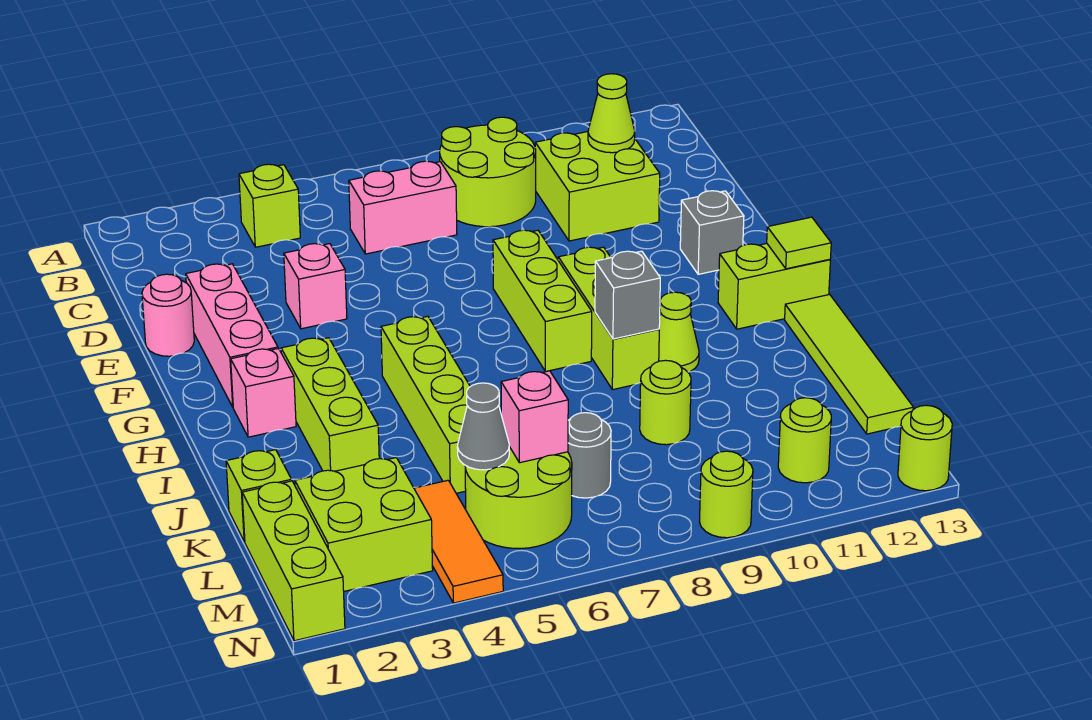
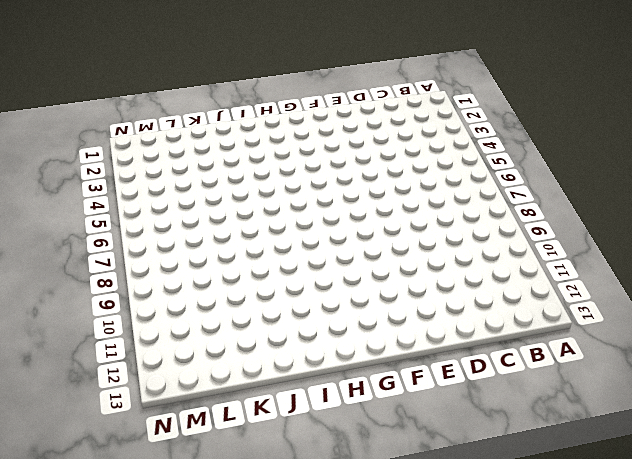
none -> lime brick B4 level 1
none -> lime round brick B8:C9 level 1
none -> pink brick C6:C7 level 1
none -> lime brick C10:D11 level 1

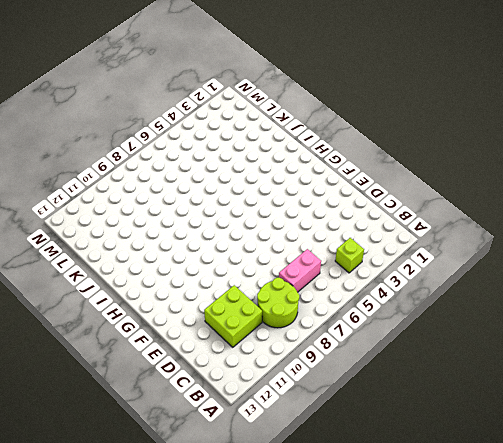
none -> pink round brick E1 level 1
none -> pink brick E2:G2 level 1
none -> pink brick E4 level 1
none -> lime brick F8:H8 level 1

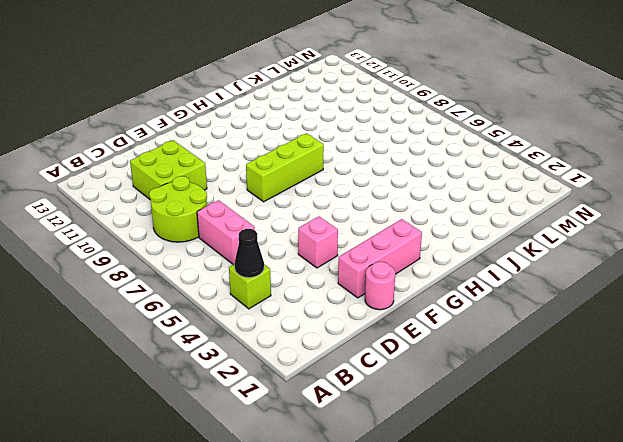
black cone B4 level 2 -> none
none -> grey brick F12 level 1
none -> lime brick G9:I9 level 1
none -> pink brick H2 level 1
none -> lime brick H3:J3 level 1

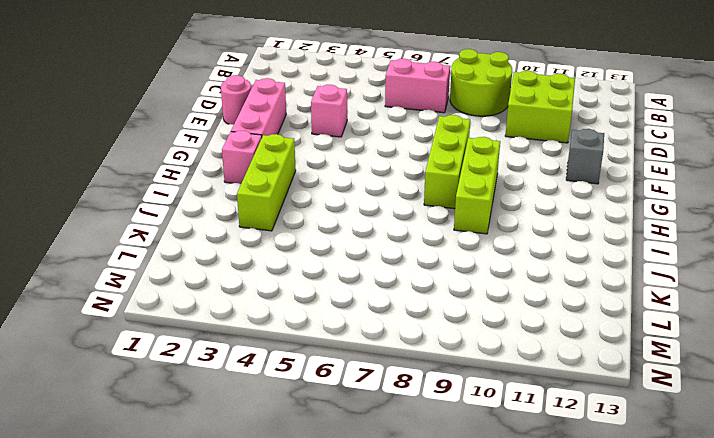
none -> lime brick B4 level 1
none -> lime brick H5:K5 level 1
none -> lime brick H12:H13 level 1
none -> lime cone I10 level 1

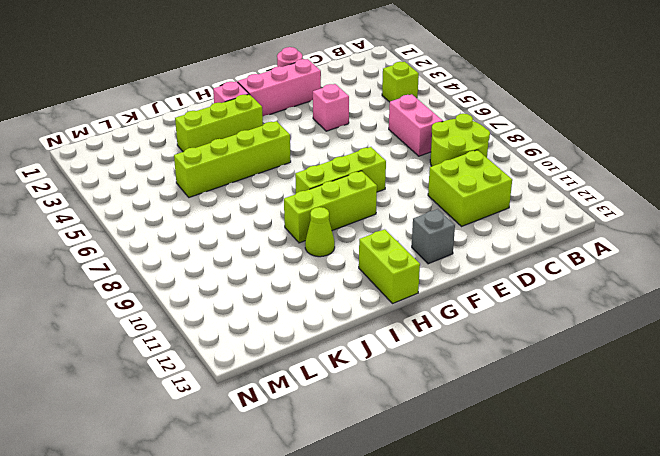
none -> lime tile I13:L13 level 1
none -> lime brick K1 level 1
none -> lime round brick K9 level 1
none -> lime brick L1:N1 level 1

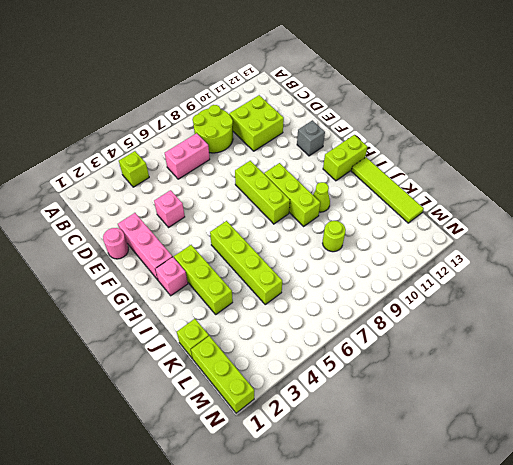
none -> lime brick L2:M3 level 1
none -> orange tile L4:N4 level 1
none -> lime round brick L5:M6 level 1
none -> grey round brick L7 level 1

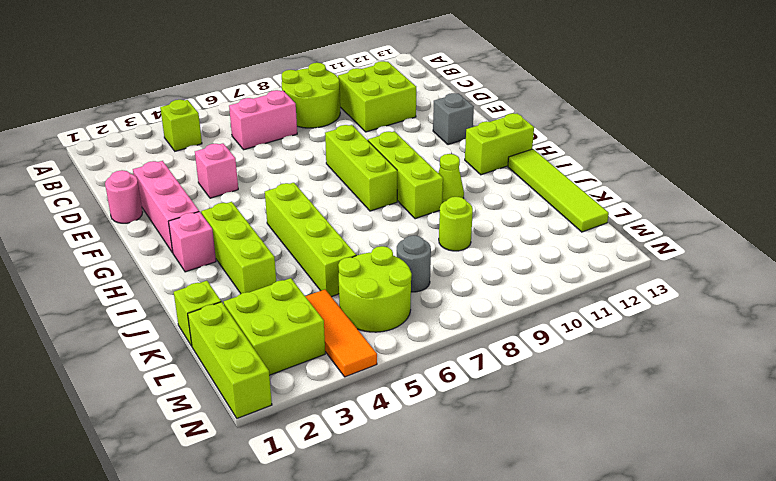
none -> lime round brick M11 level 1
none -> lime round brick N9 level 1
none -> lime round brick N13 level 1
none -> lime cone C11 level 2

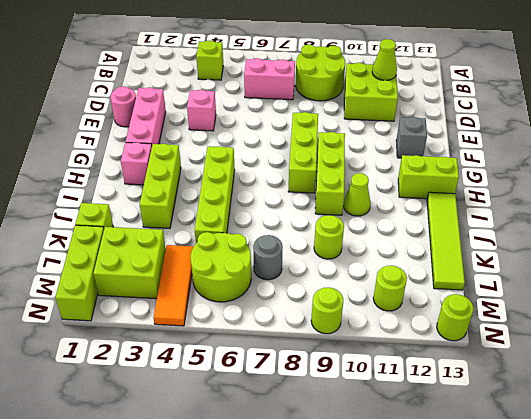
none -> lime tile H13 level 2
none -> grey brick I9 level 2
none -> grey cone L5 level 2
none -> pink brick L6 level 2

